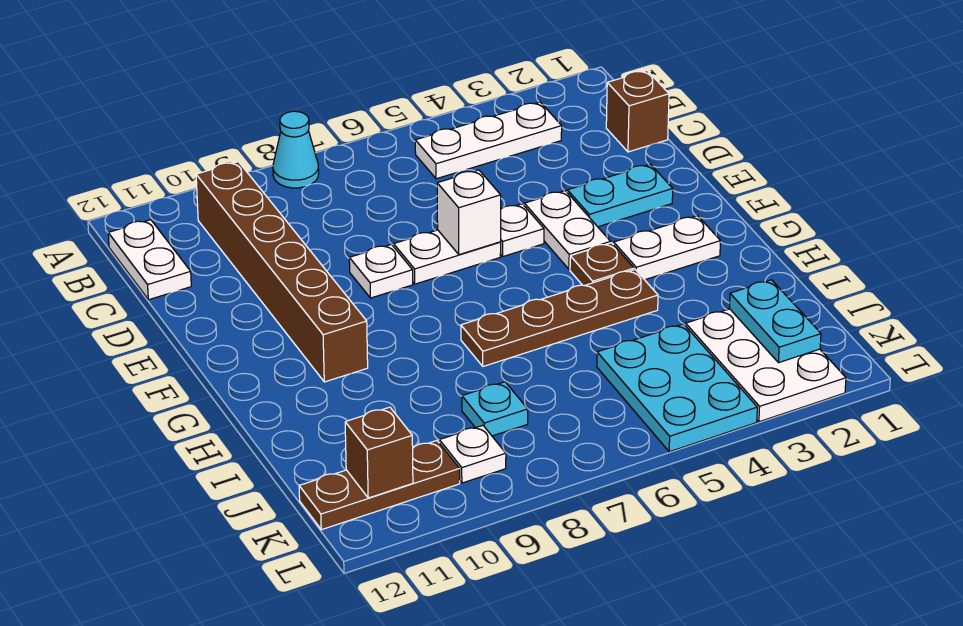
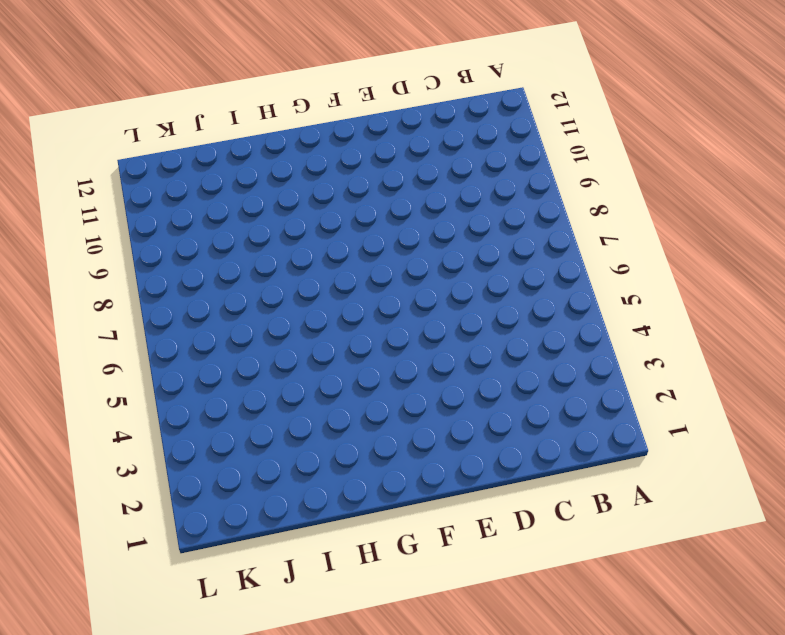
none -> cyan cone A8 level 1
none -> white plate B3:B5 level 1
none -> brown brick B10:G10 level 1

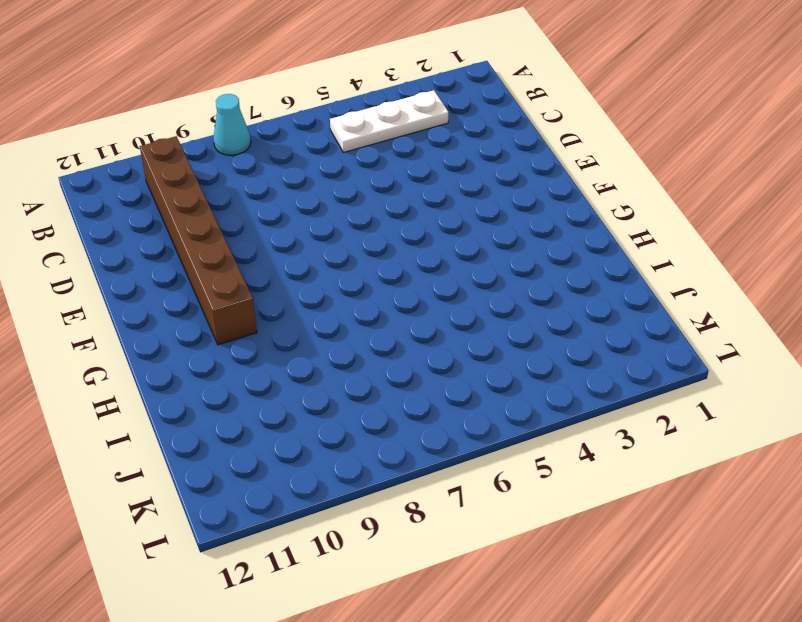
none -> white plate B12:C12 level 1
none -> brown brick C1 level 1
none -> cyan plate E2:E3 level 1

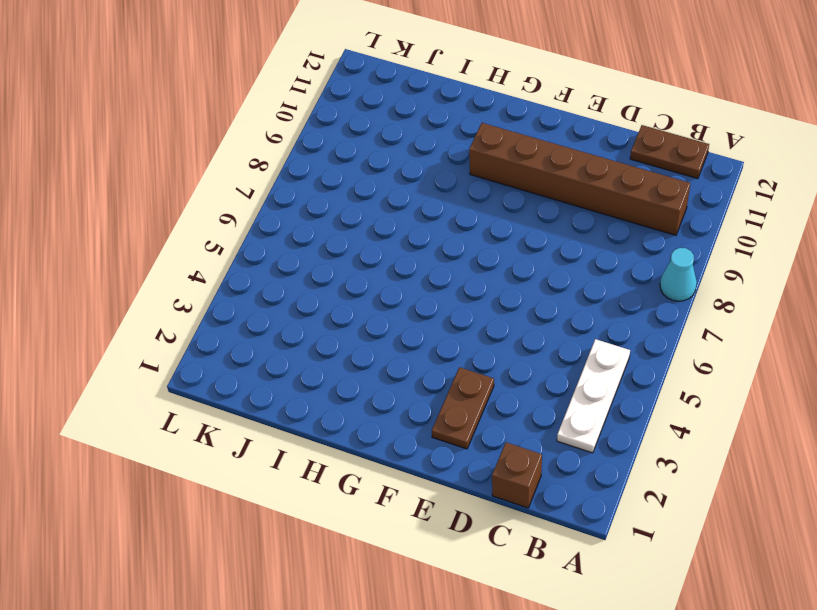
brown plate B12:C12 level 1 -> white plate B12:C12 level 1
brown plate E2:E3 level 1 -> cyan plate E2:E3 level 1
none -> white plate E4:F4 level 1
none -> white plate E5 level 1
none -> white plate E6:E7 level 1

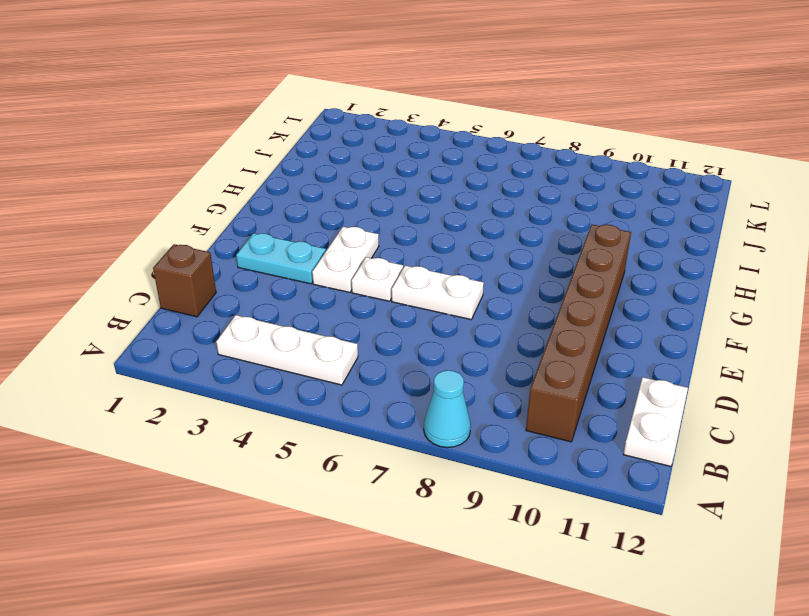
none -> white plate E8 level 1
none -> white plate G2:G3 level 1
none -> brown plate G4 level 1

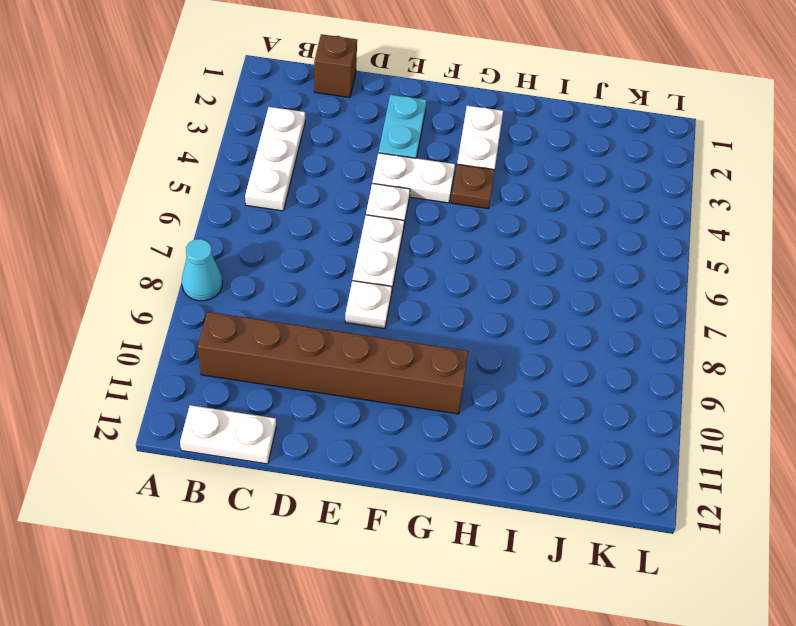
none -> brown plate H4:H7 level 1
none -> white plate J2:L3 level 1
none -> cyan plate J4:L5 level 1

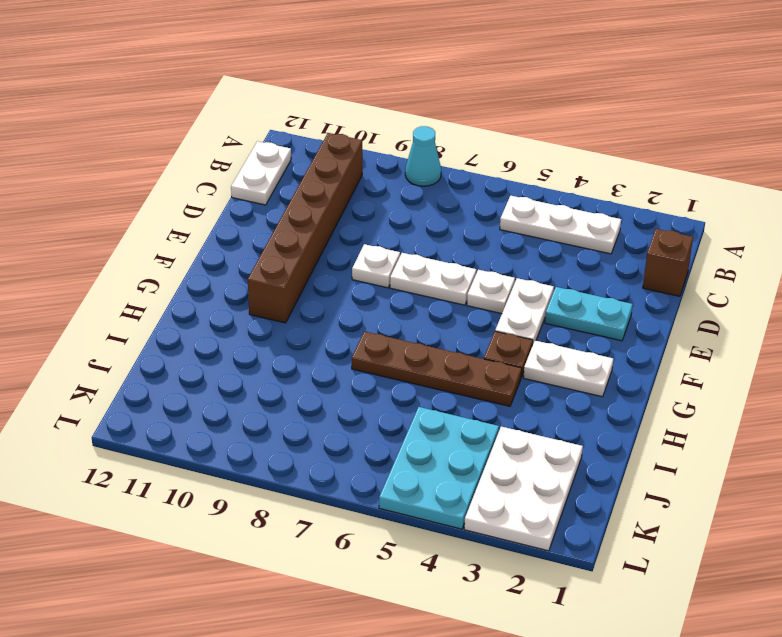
none -> cyan plate J8 level 1
none -> white plate K9 level 1
none -> brown plate K10:K12 level 1

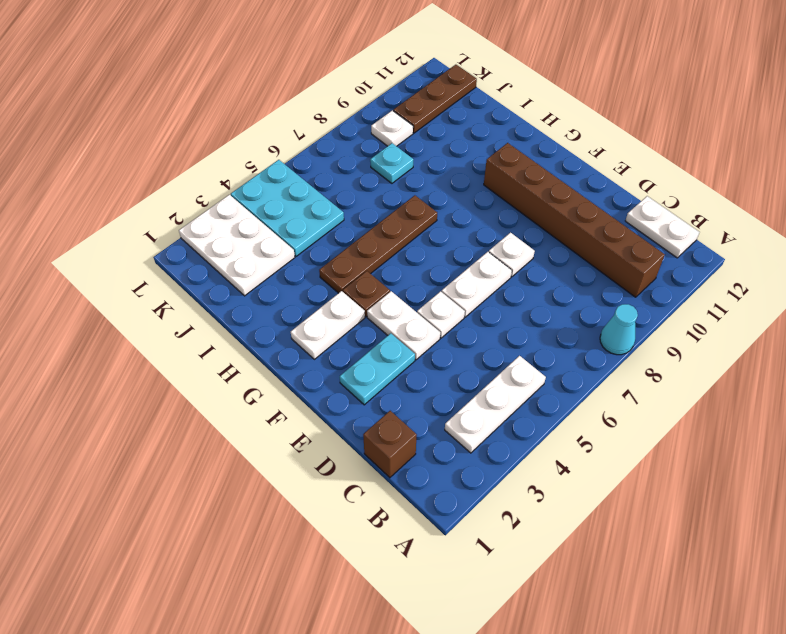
none -> white brick E6 level 2
none -> cyan plate J2:K2 level 2
none -> brown brick K11 level 2

